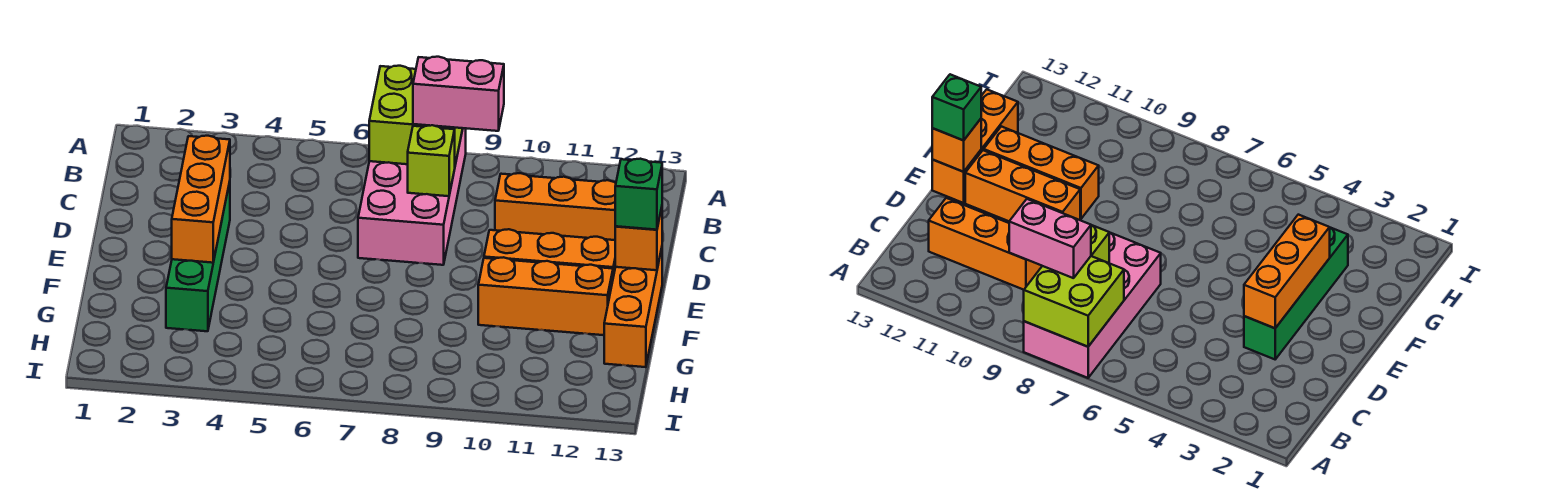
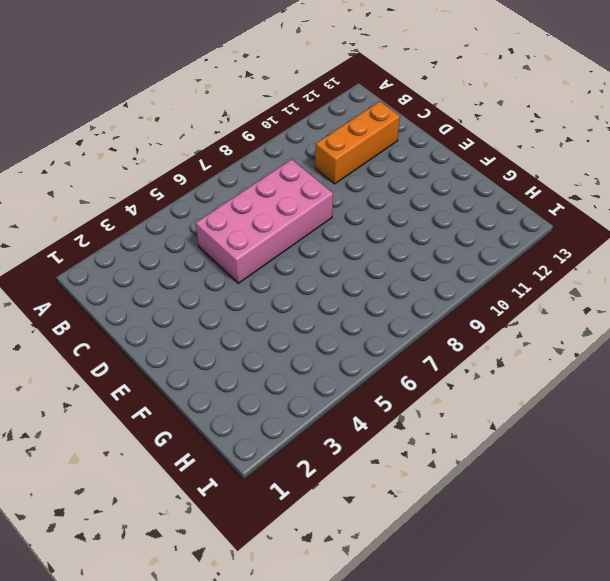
pink brick C5:D8 level 1 -> pink brick A7:D8 level 1
none -> green brick D3:G3 level 1
none -> orange brick E10:E12 level 1
none -> orange brick E13:G13 level 1

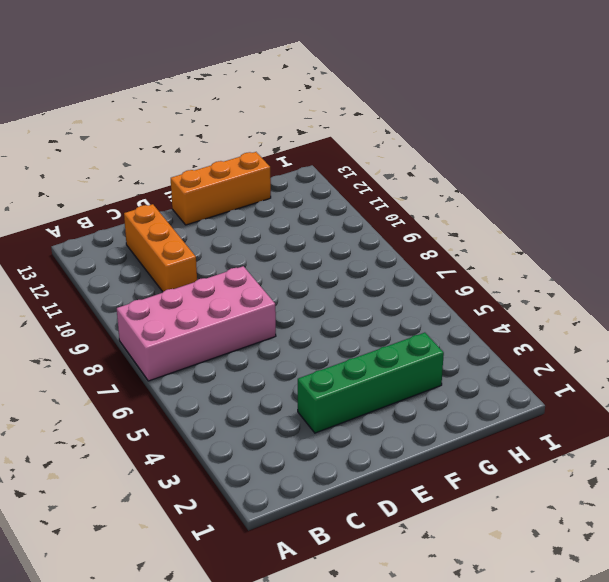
none -> orange brick E10:E12 level 1
none -> orange brick F10:F12 level 1
none -> lime brick A7:B8 level 2

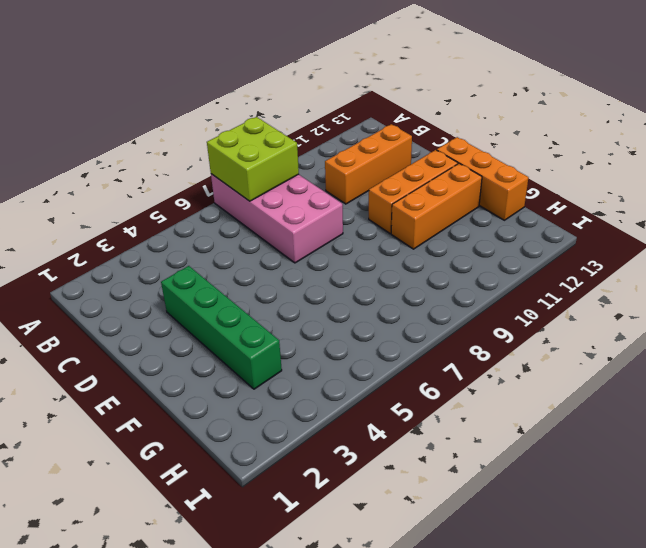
none -> lime brick C8 level 2
none -> orange brick D3:F3 level 2
none -> orange brick E13 level 2

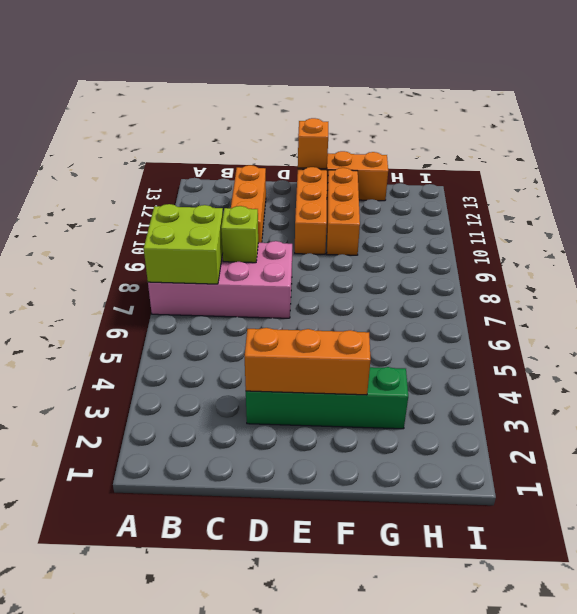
none -> pink brick B8:B9 level 3
none -> green brick E13 level 3

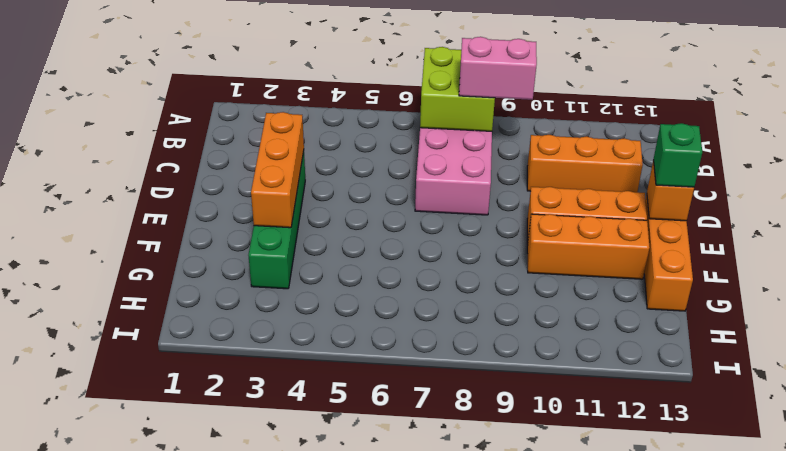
none -> lime brick C8 level 2

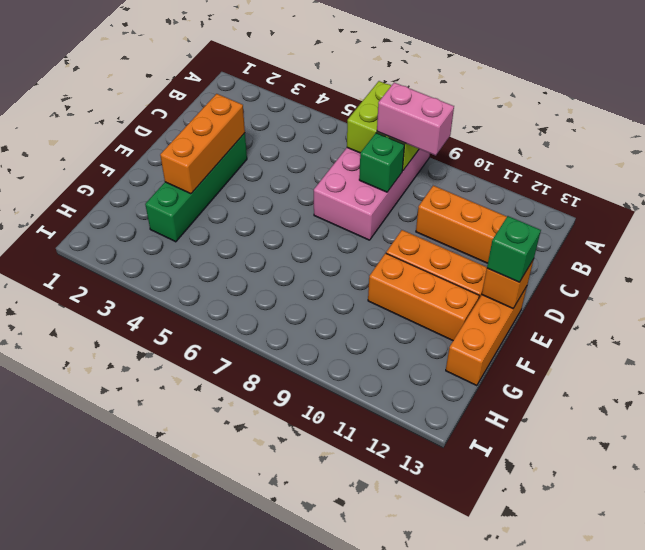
green brick C8 level 2 -> lime brick C8 level 2

